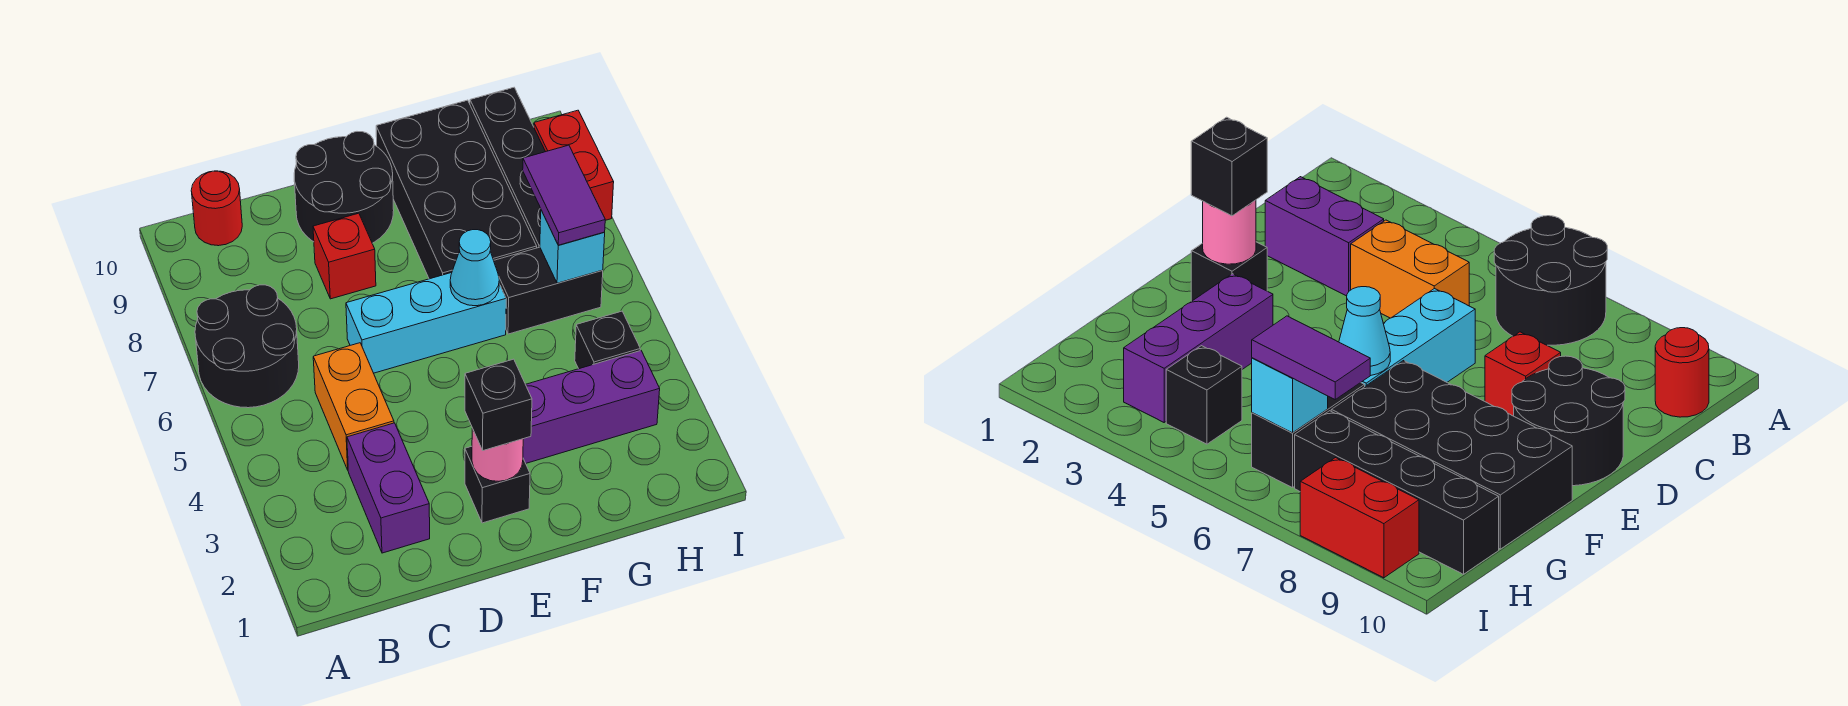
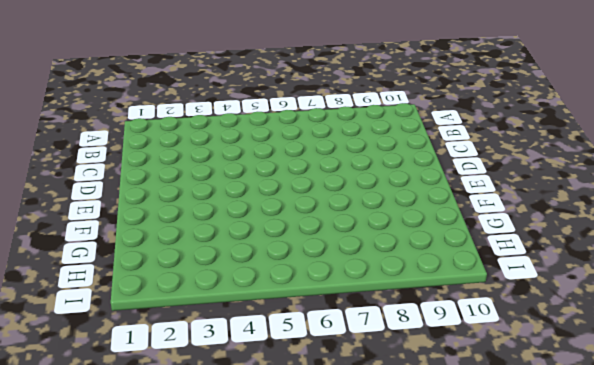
none -> black round brick A6:B7 level 1
none -> red round brick B10 level 1
none -> purple brick C2:C3 level 1

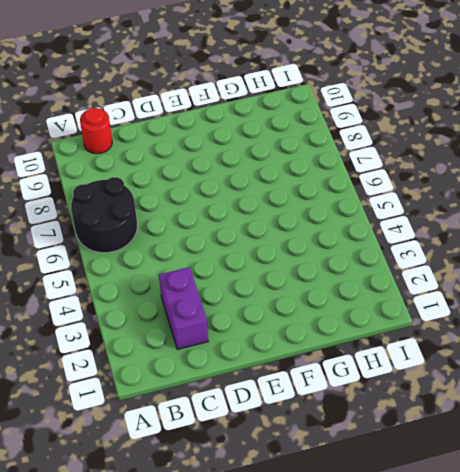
none -> orange brick C4:C5 level 1
none -> cyan brick D6:F6 level 1
none -> red brick D8 level 1

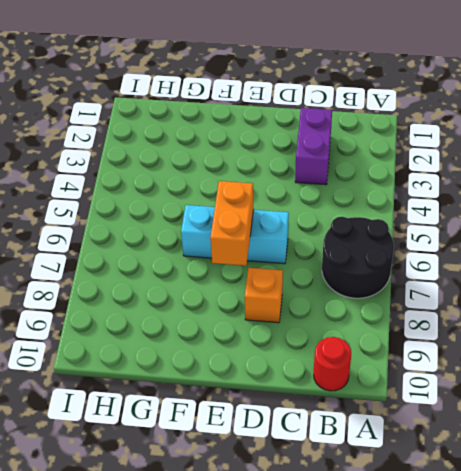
orange brick D8 level 1 -> red brick D8 level 1
orange brick E6:E7 level 2 -> orange brick C4:C5 level 1
none -> black round brick D9:E10 level 1
none -> black brick E2 level 1
none -> purple brick F3:H3 level 1

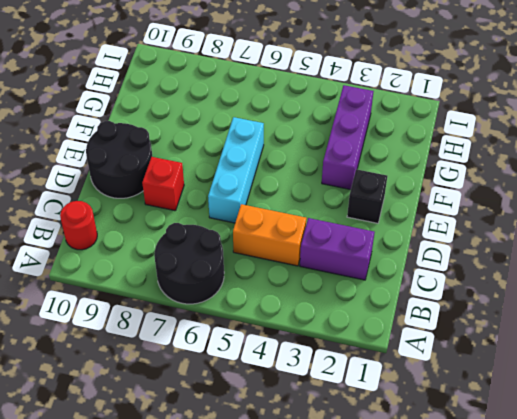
none -> black brick F7:G10 level 1
none -> black brick G6:H6 level 1
none -> black brick H4 level 1

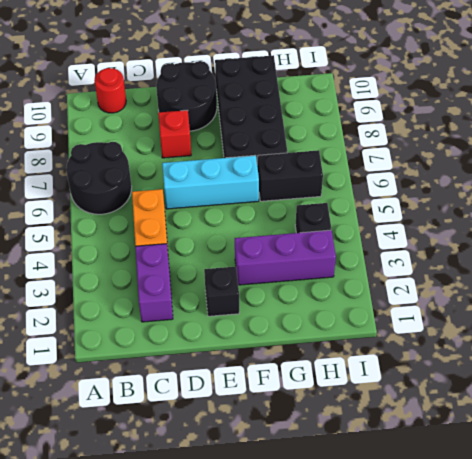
none -> black brick H7:H10 level 1
none -> red brick I8:I9 level 1
none -> pink round brick E2 level 2

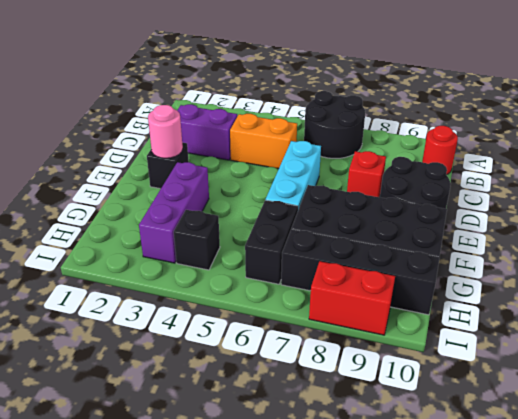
none -> cyan cone F6 level 2
none -> cyan brick H6 level 2
none -> black brick E2 level 3

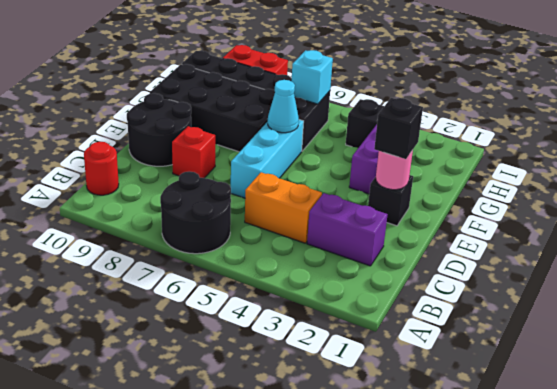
none -> purple tile H6:H7 level 3

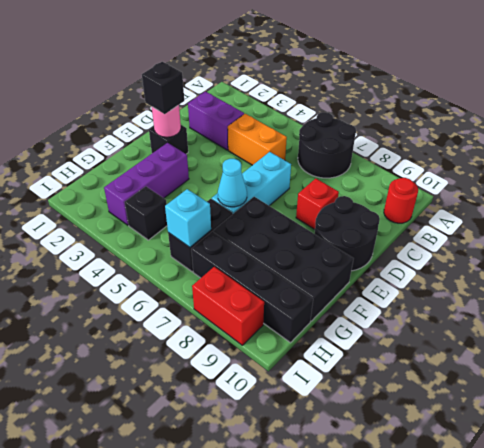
none -> purple tile H6:H7 level 3

